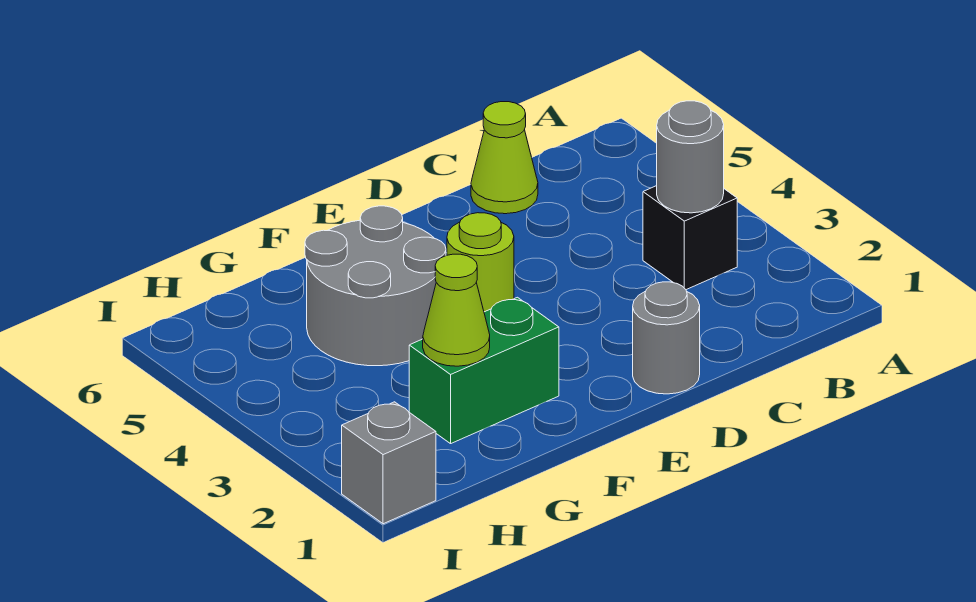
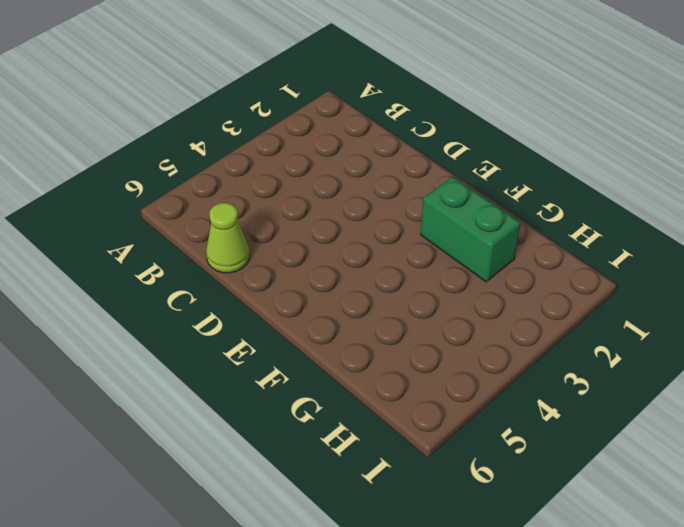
none -> black brick B3 level 1
none -> grey round brick D1 level 1

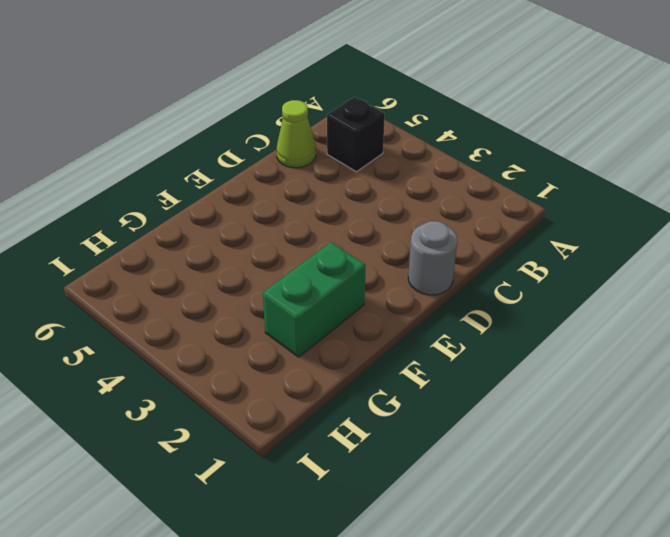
black brick B5 level 1 -> black brick B3 level 1
none -> lime round brick E4 level 1
none -> grey round brick F4:G5 level 1

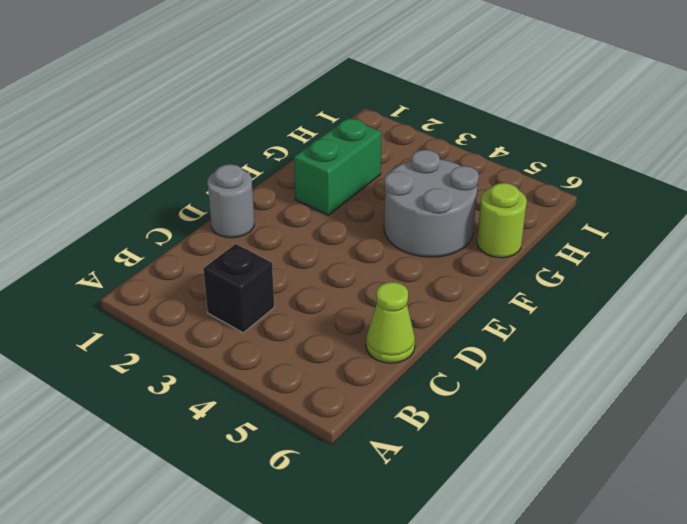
lime round brick G6 level 1 -> lime round brick E4 level 1
none -> grey brick I1 level 1
none -> grey round brick B3 level 2

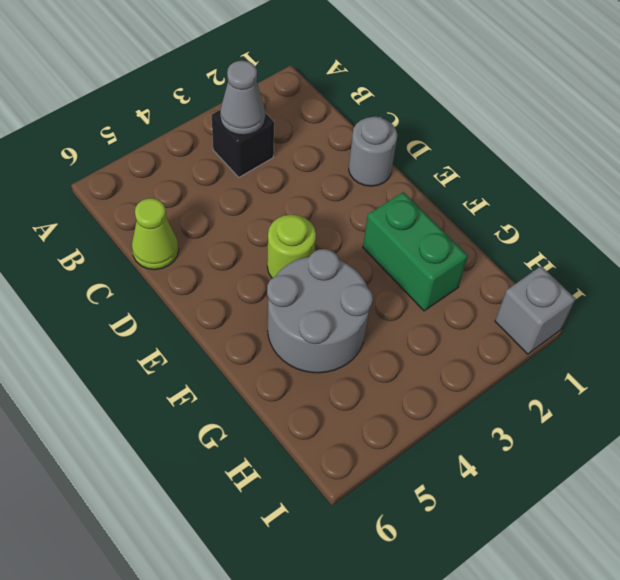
grey cone B3 level 2 -> grey round brick B3 level 2
none -> lime cone G2 level 2

